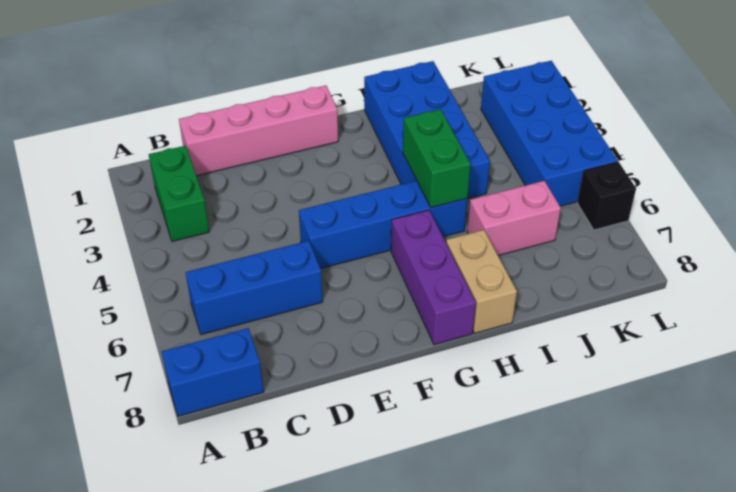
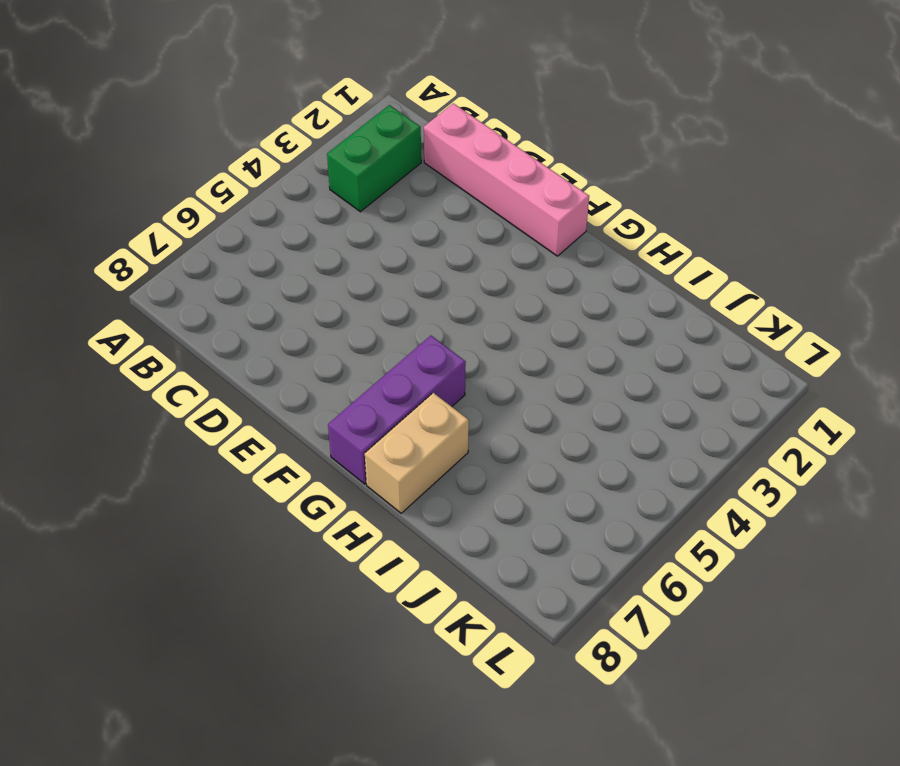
none -> blue brick A8:B8 level 1
none -> blue brick B6:D6 level 1
none -> blue brick E5:H5 level 1

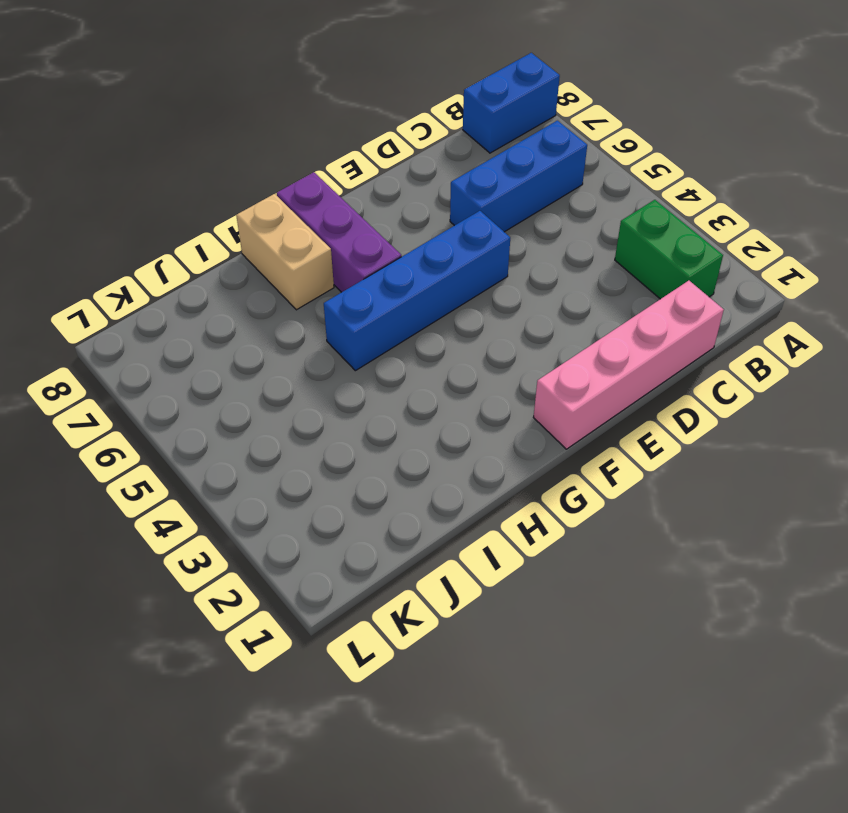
none -> blue brick H1:I4 level 1
none -> pink brick I6:J6 level 1
none -> blue brick K2:L5 level 1

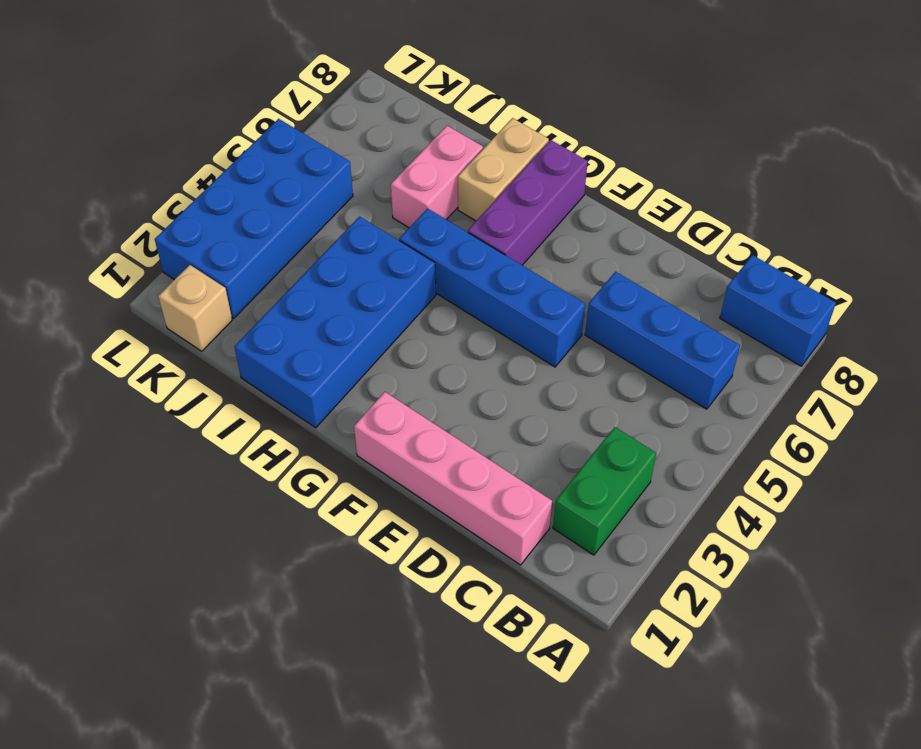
pink brick I6:I7 level 1 -> pink brick I6:J6 level 1
tan brick K1 level 1 -> none
none -> black brick L6 level 1
none -> green brick H4:H5 level 2

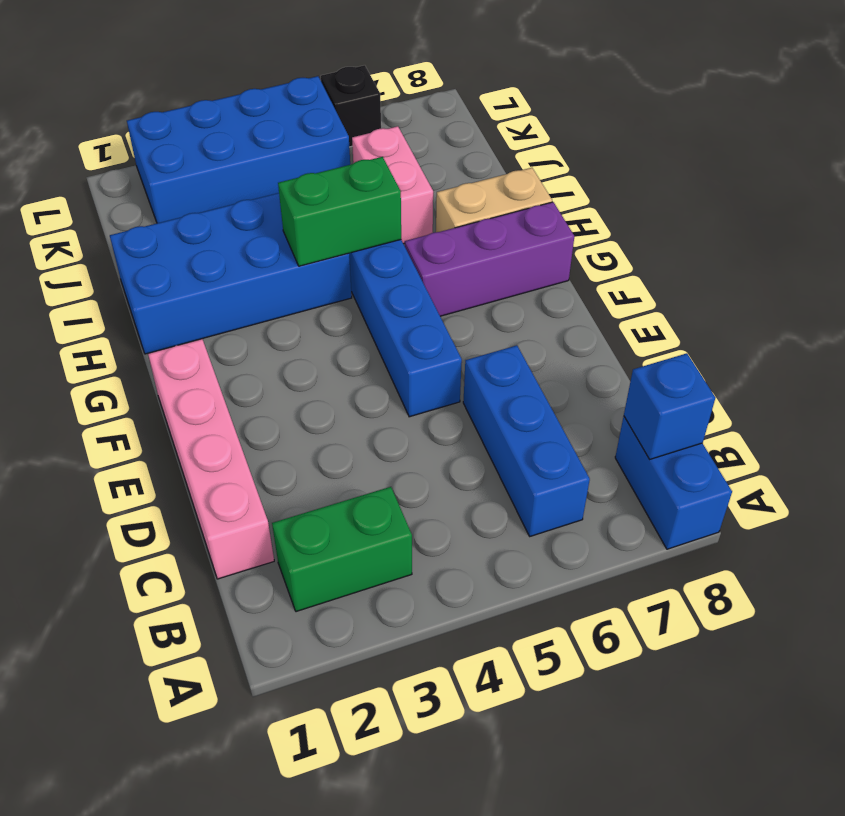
blue brick B8 level 2 -> none

